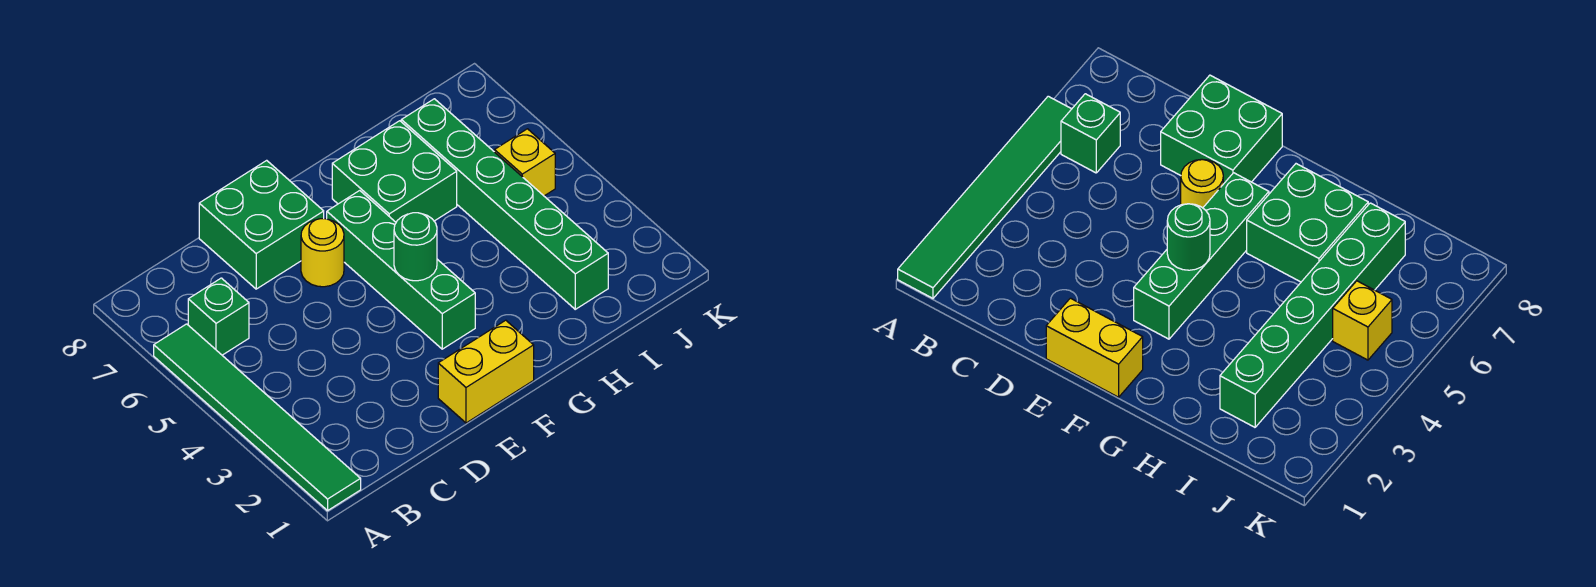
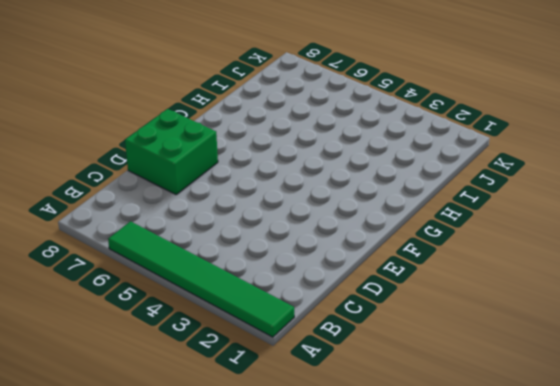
none -> green brick B6 level 1
none -> yellow brick E1:F1 level 1

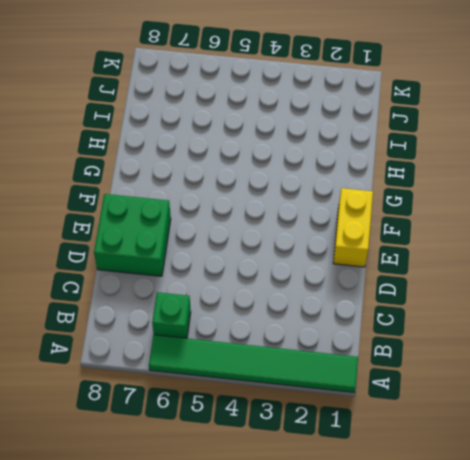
none -> yellow round brick E6 level 1
none -> green brick F3:F6 level 1

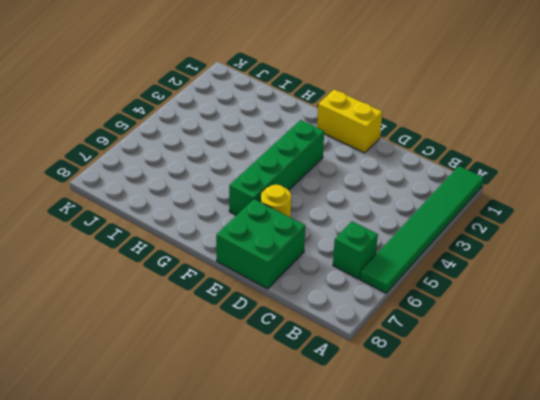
none -> green brick G6:H7 level 1
none -> green brick I2:I7 level 1

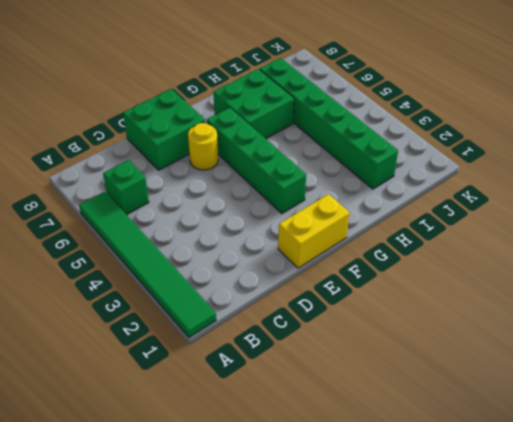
none -> yellow brick J5 level 1
none -> green round brick F4 level 2

